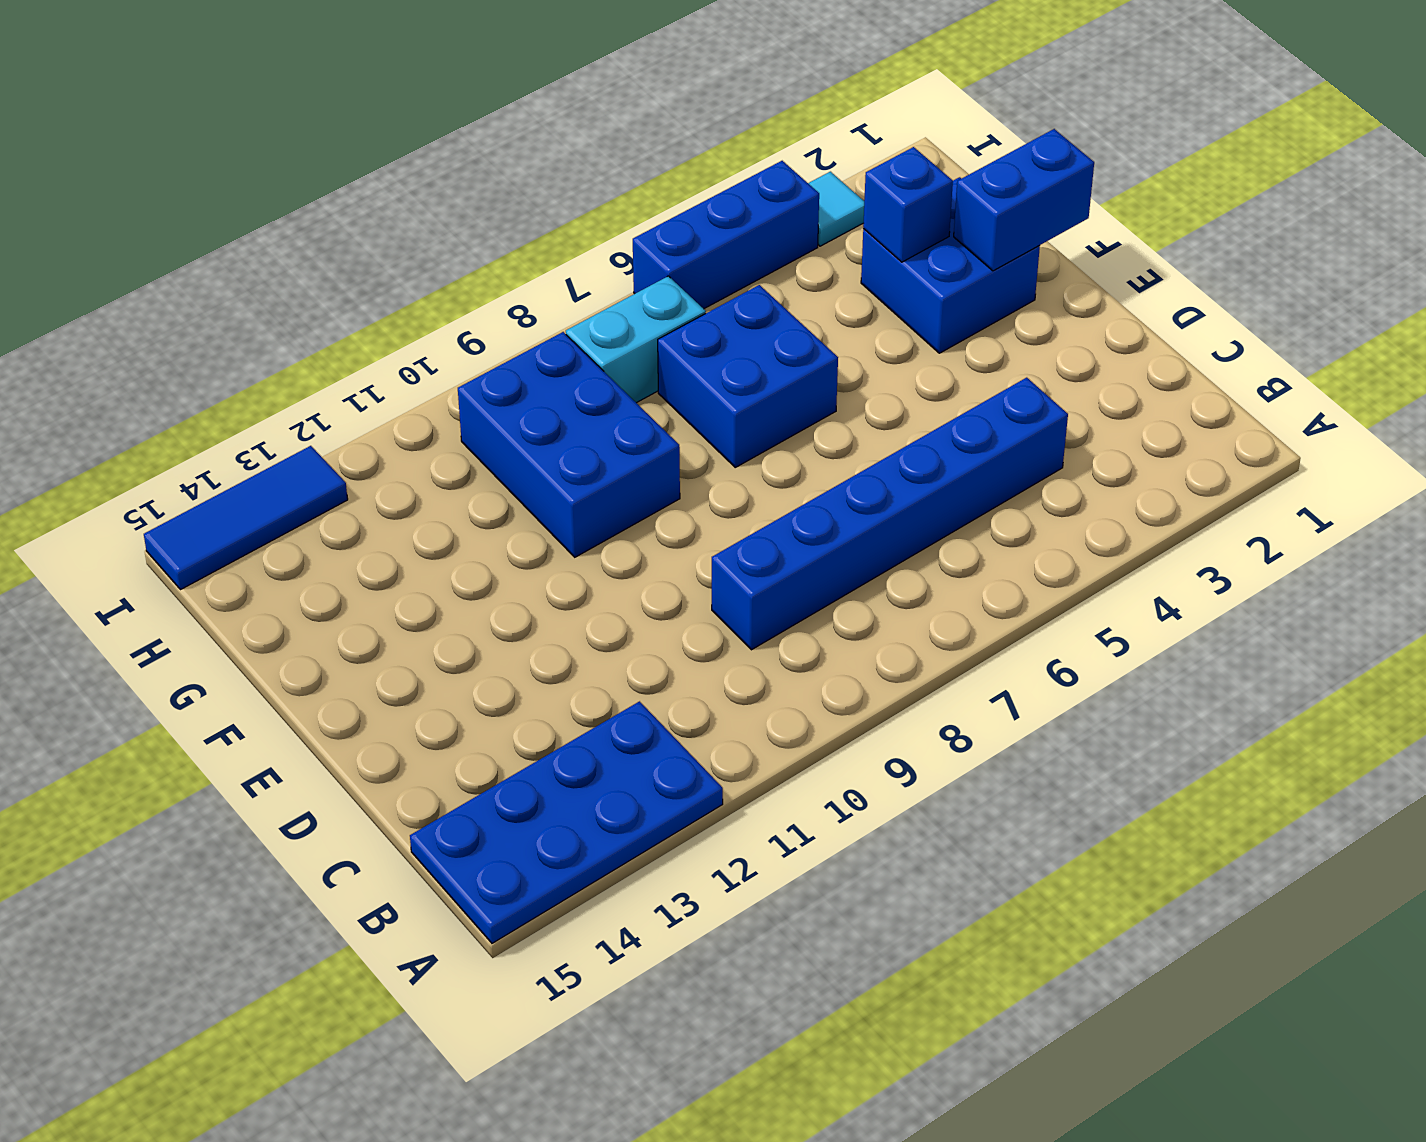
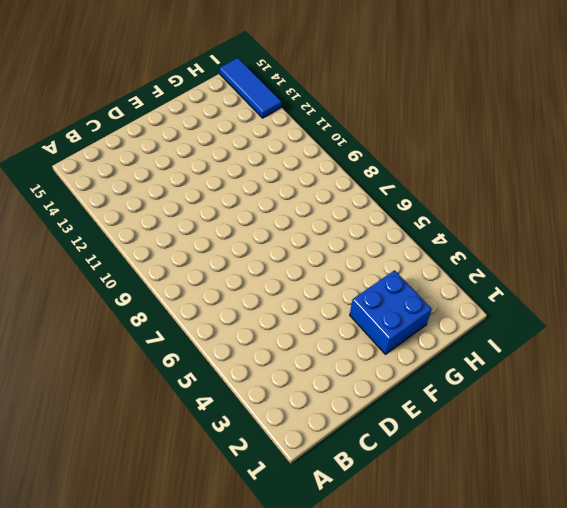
none -> blue plate A12:B15 level 1
none -> blue brick C4:C9 level 1

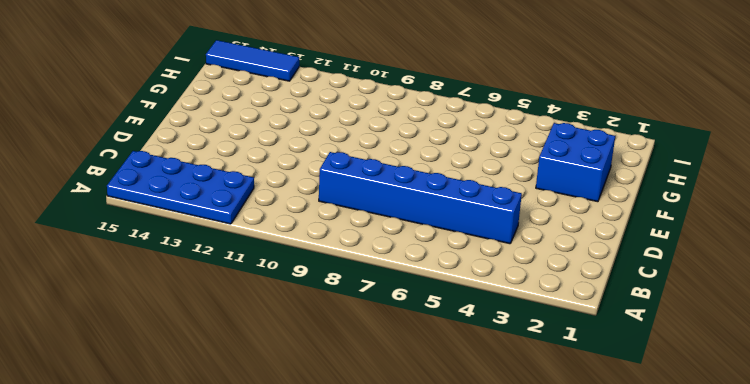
none -> blue brick F6:G7 level 1
none -> blue brick F9:H10 level 1

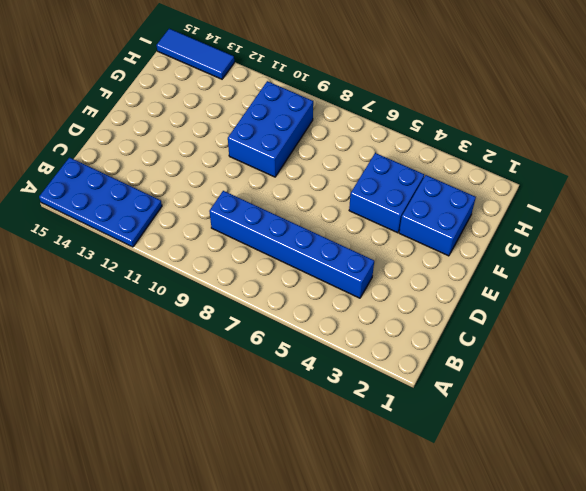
blue brick F4:G5 level 1 -> blue brick F6:G7 level 1
none -> cyan brick H7:H8 level 1
none -> cyan tile I3 level 1

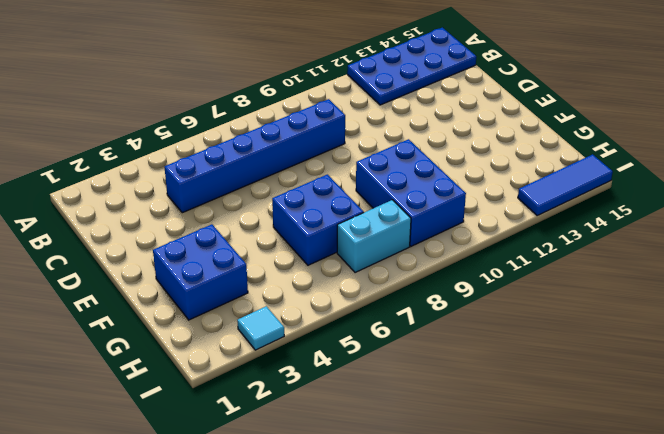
none -> blue brick I4:I6 level 1
none -> blue brick F1:F2 level 2

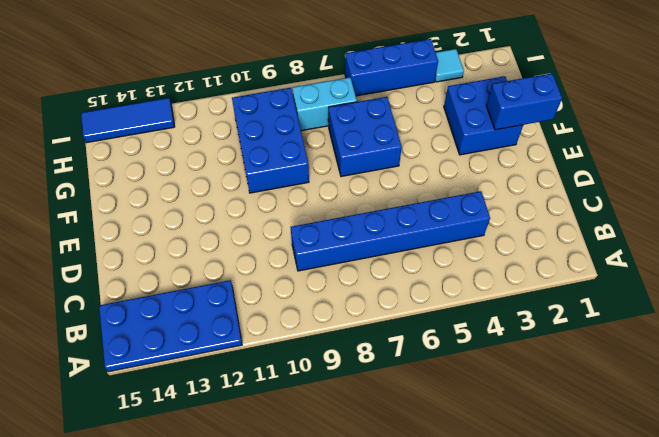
none -> blue brick G3 level 2

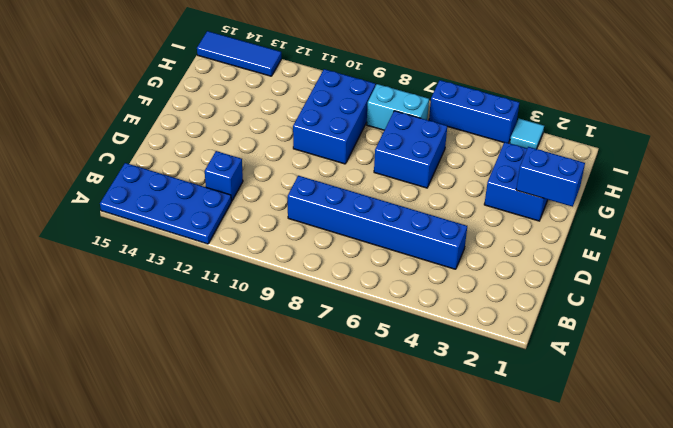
blue brick C12 level 1 -> blue brick G3 level 2

